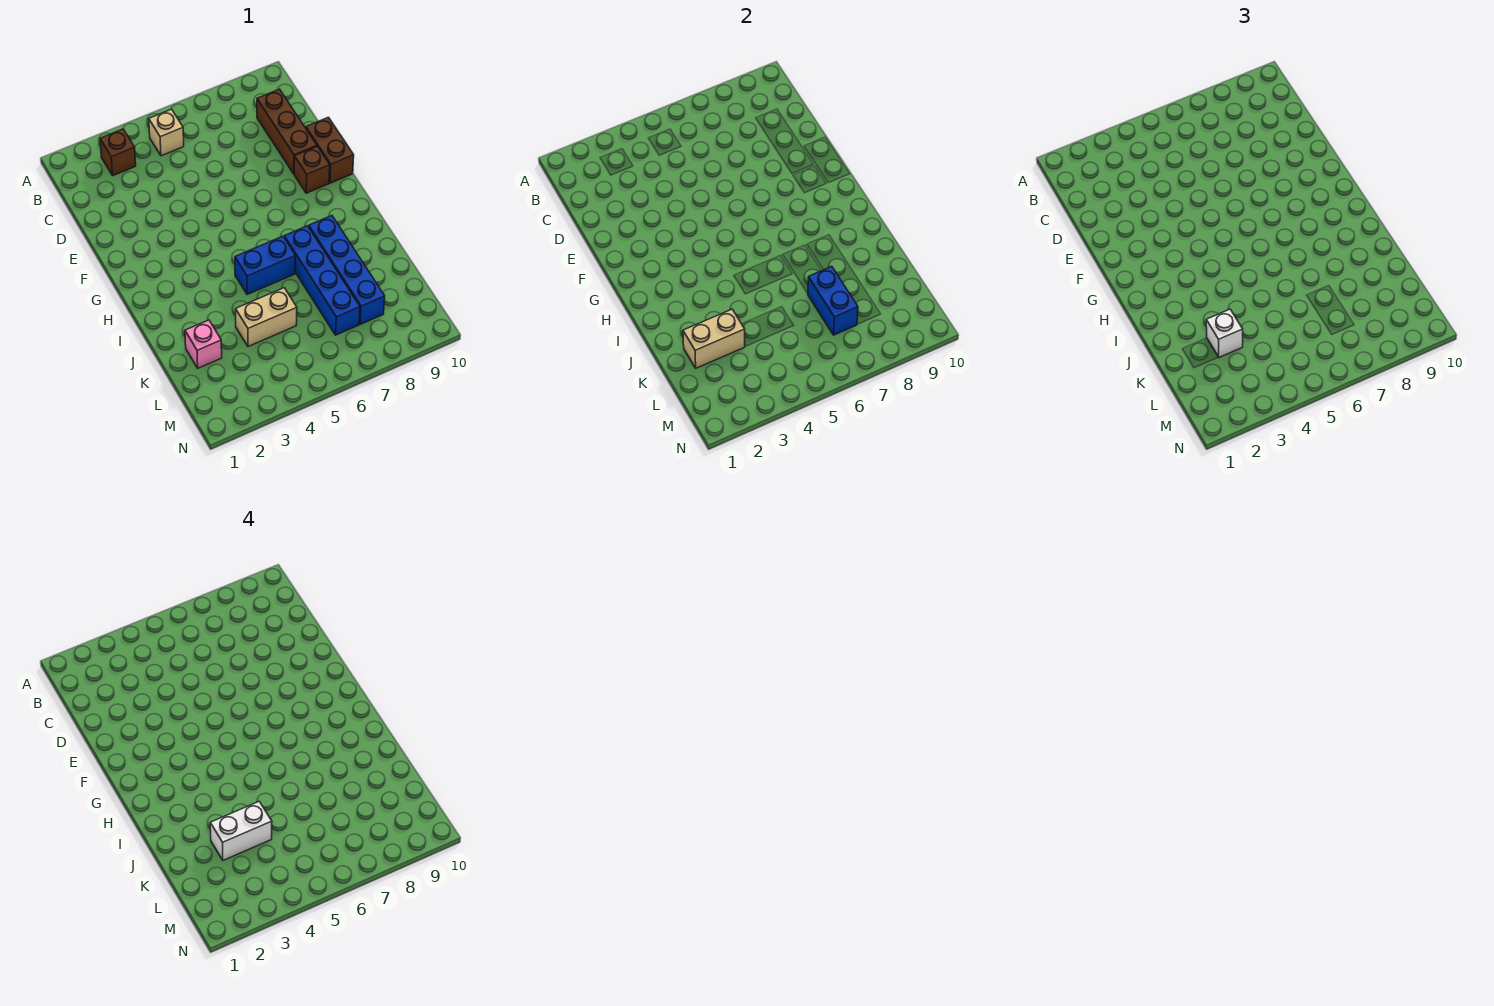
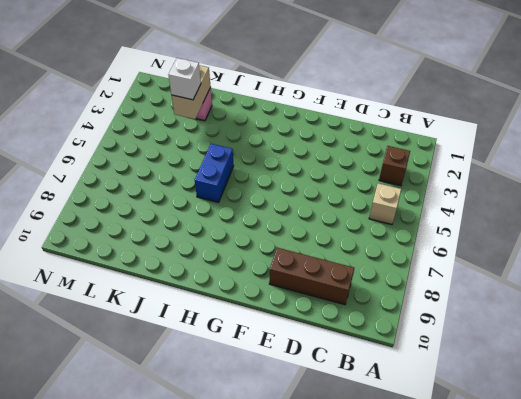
none -> brown brick E10:F10 level 1
none -> brown brick F9 level 1
none -> blue brick I7:L7 level 1

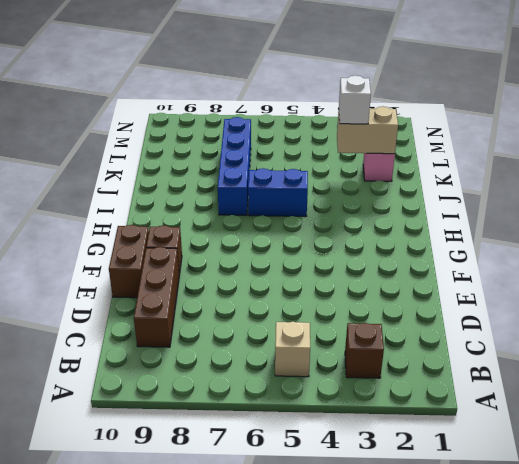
none -> blue brick I8:L8 level 1
none -> tan brick K4:K5 level 1
none -> blue brick K7:L7 level 2

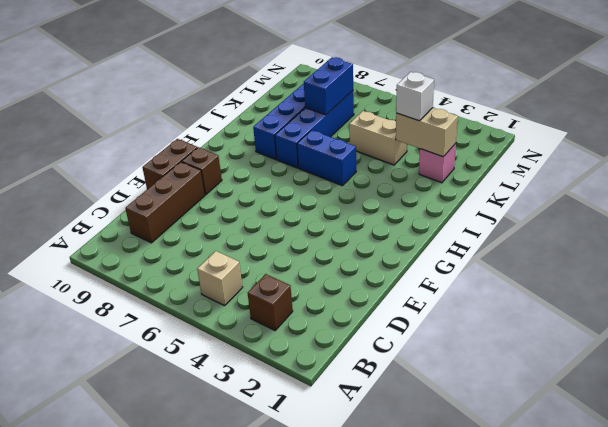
none -> white brick K3:K4 level 4

